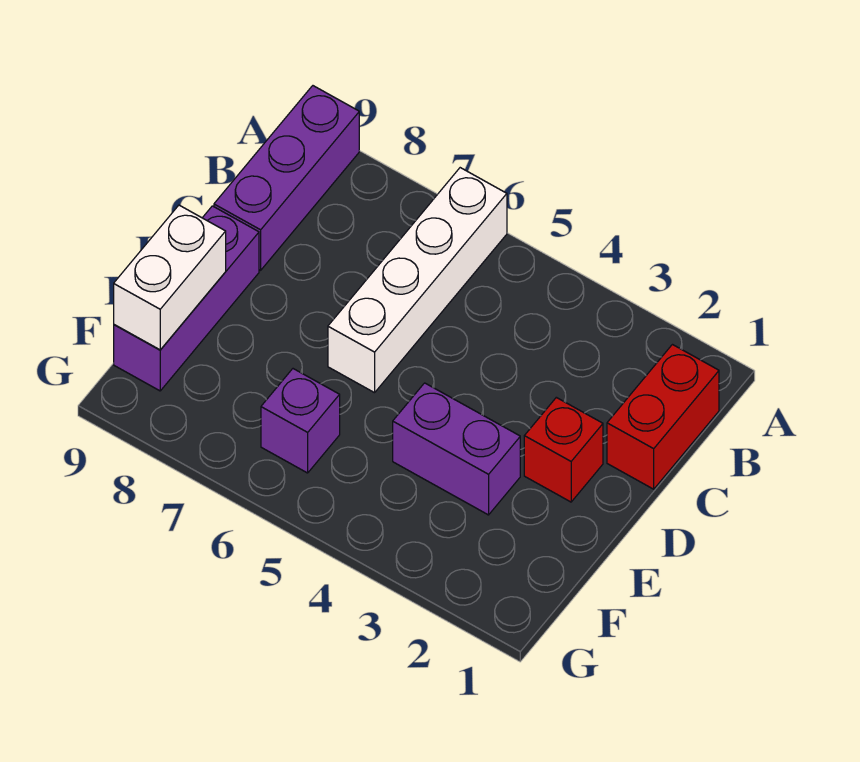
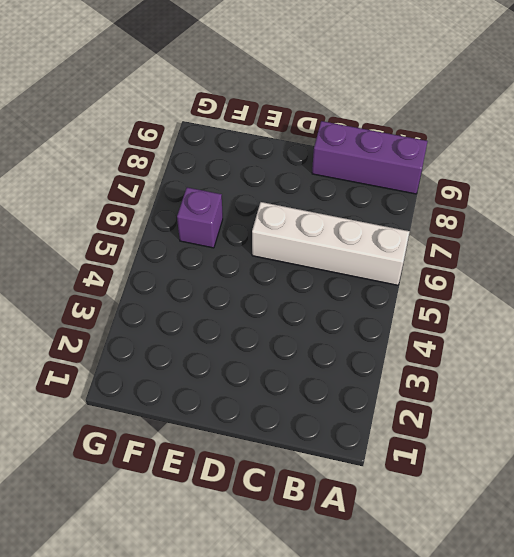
none -> red brick B1:C1 level 1
none -> red brick D2 level 1

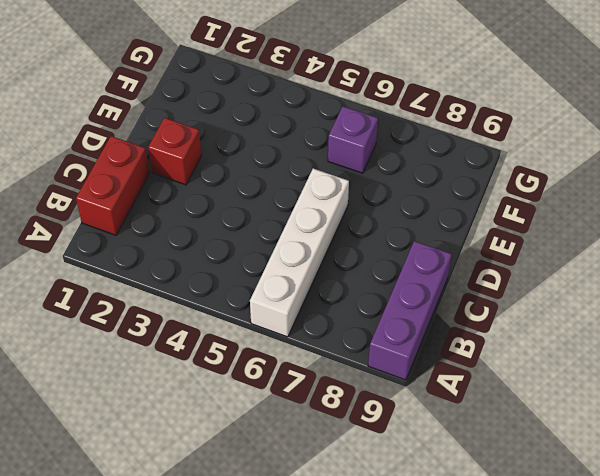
none -> purple brick D9:F9 level 1
none -> purple brick E3:E4 level 1

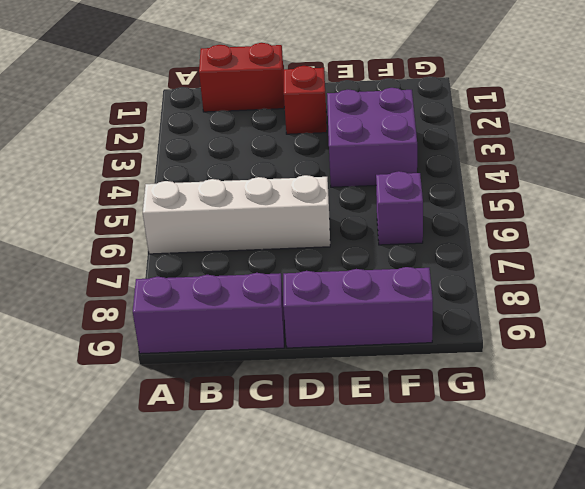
purple brick E3:F4 level 1 -> purple brick E3:E4 level 1
none -> white brick E9:F9 level 2

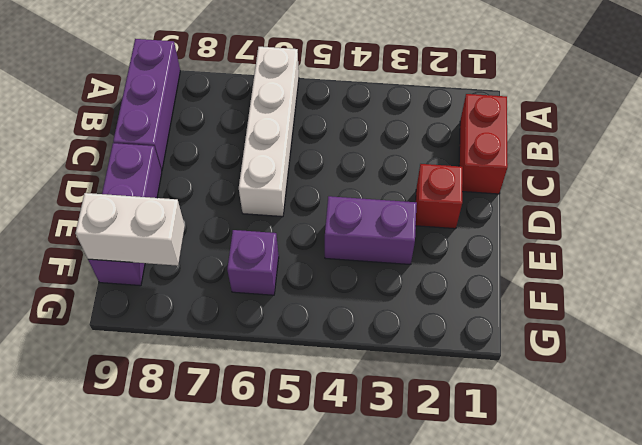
white brick F8:F9 level 2 -> white brick E9:F9 level 2

